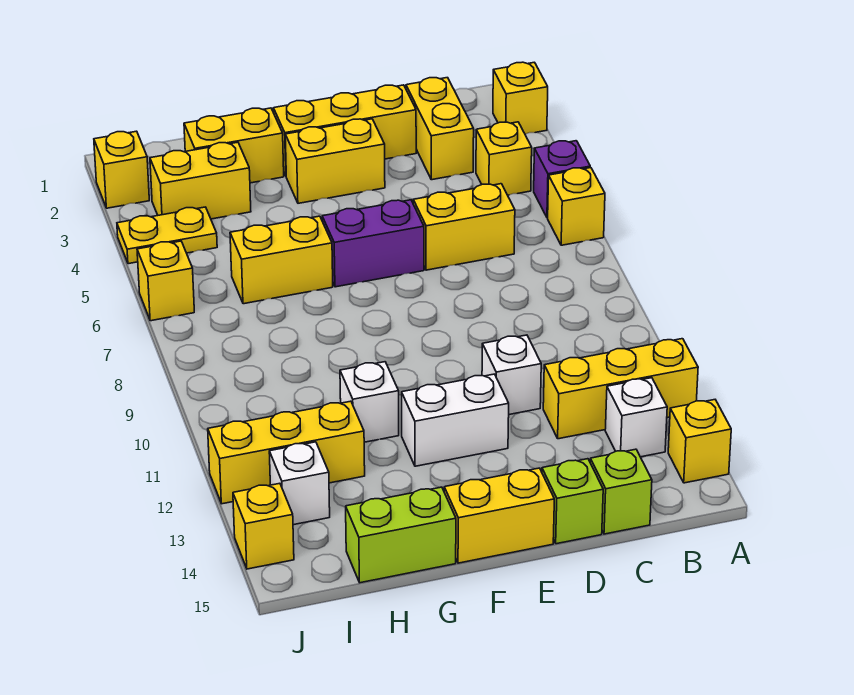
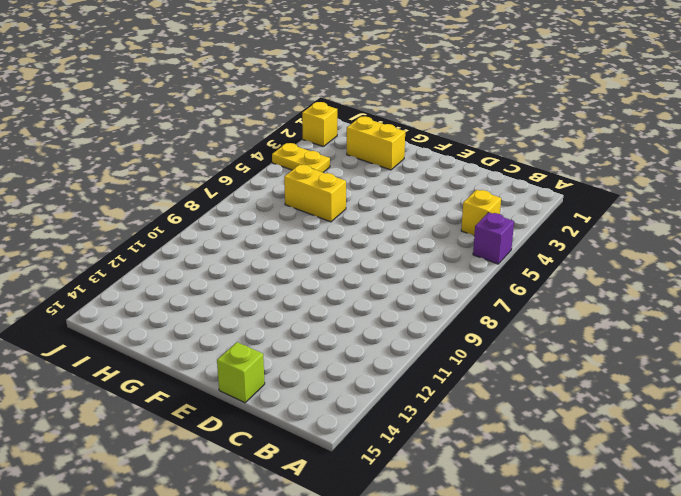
none -> yellow brick A2 level 1
none -> yellow brick A6 level 1
none -> yellow brick A12:C12 level 1

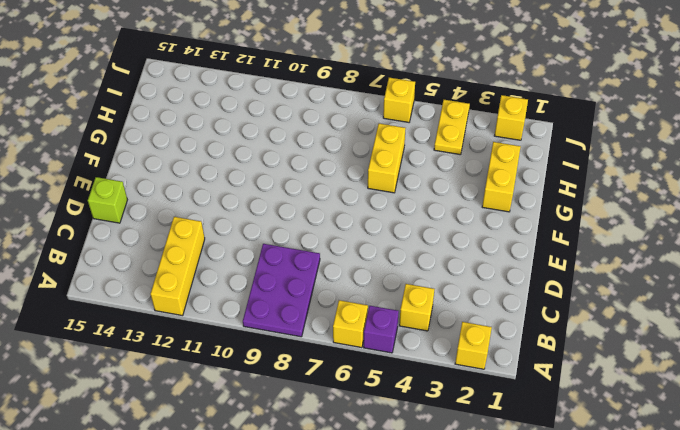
purple plate A8:C9 level 1 -> none
none -> yellow brick A14 level 1
none -> white brick B13 level 1
none -> yellow brick C2:C3 level 1

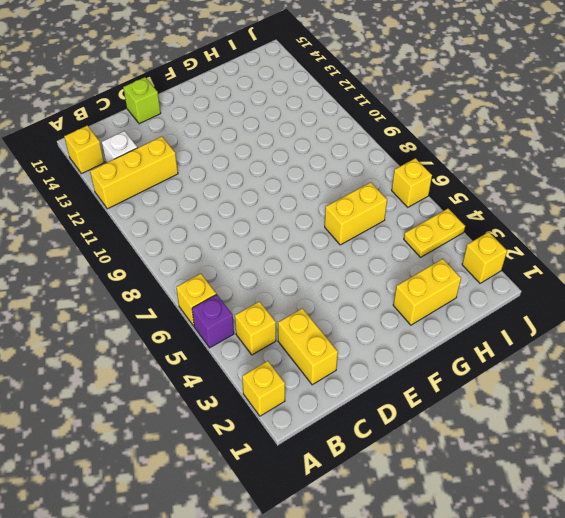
none -> yellow brick C6:D6 level 1
none -> lime brick C15 level 1
none -> yellow brick D2:F2 level 1

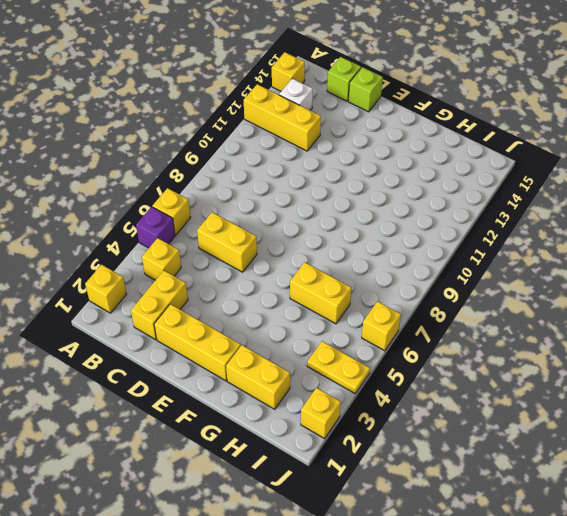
none -> white brick D11 level 1
none -> yellow brick E3:F3 level 1
none -> purple brick E6:F6 level 1

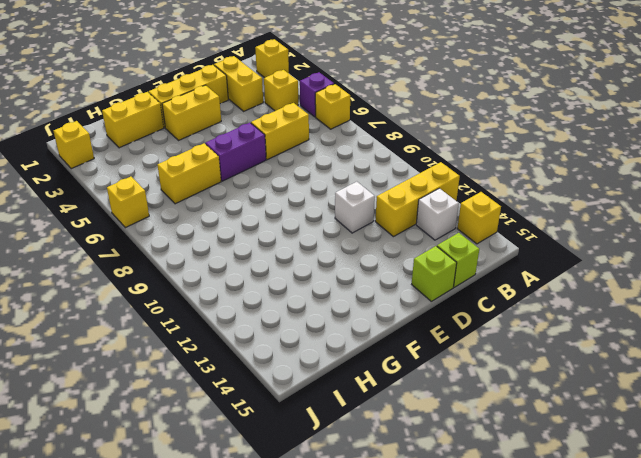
none -> white brick E12:F12 level 1
none -> yellow brick E15:F15 level 1
none -> white brick G11 level 1

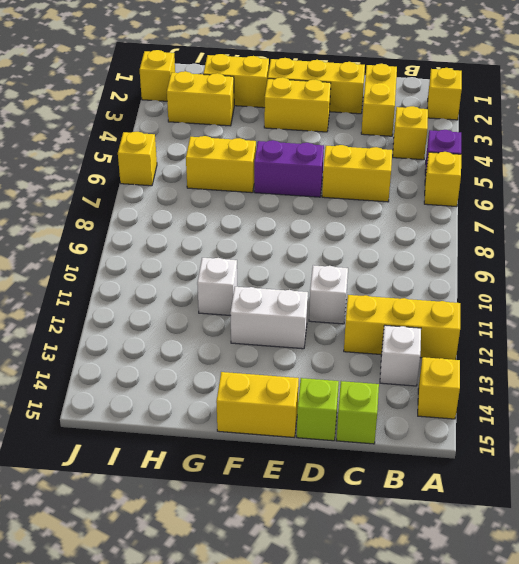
none -> lime brick G15:H15 level 1
none -> yellow brick H12:J12 level 1
none -> yellow plate I4:J4 level 1

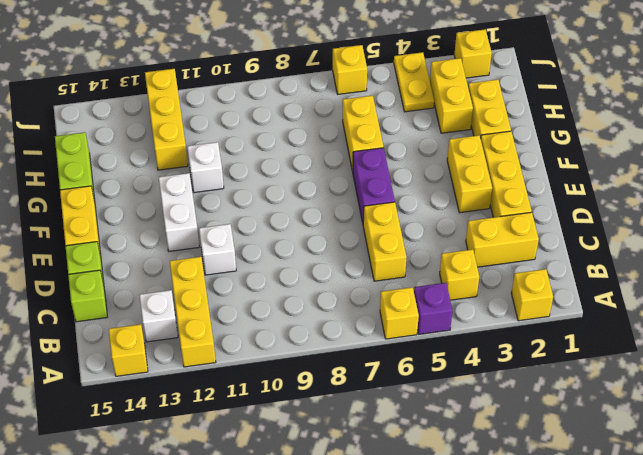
none -> white brick I13 level 1
none -> yellow brick J14 level 1

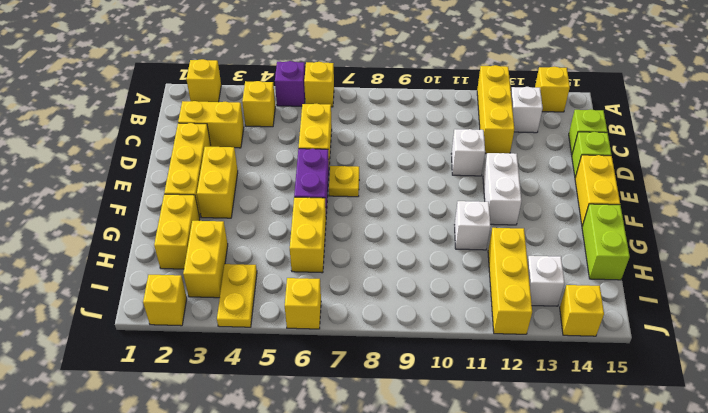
yellow plate E7 level 1 -> none

